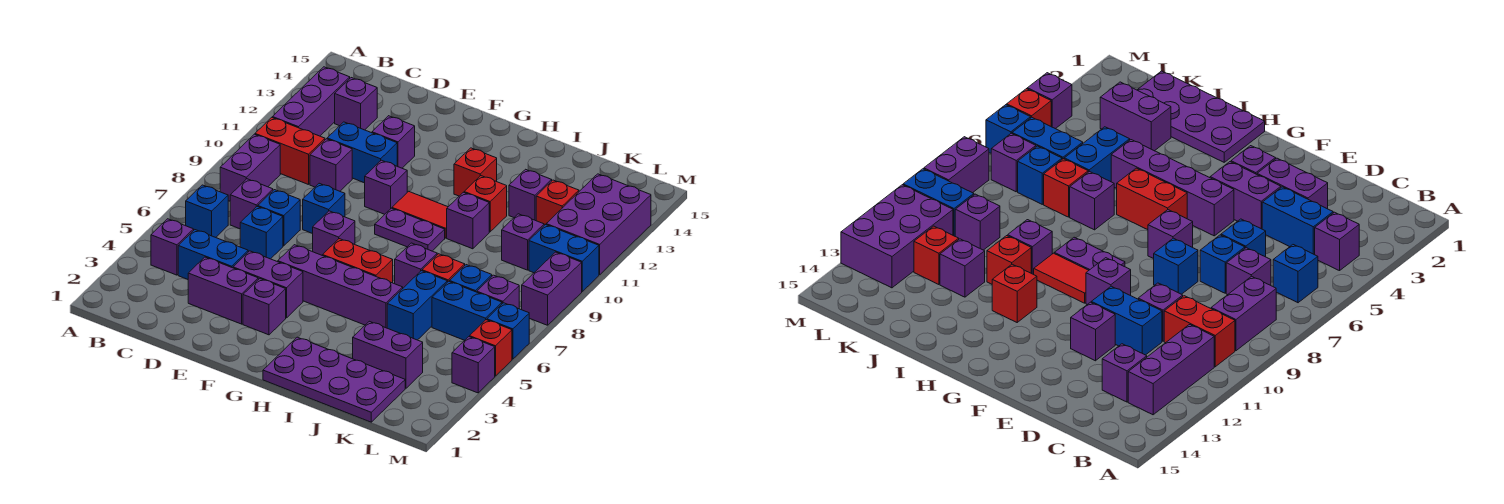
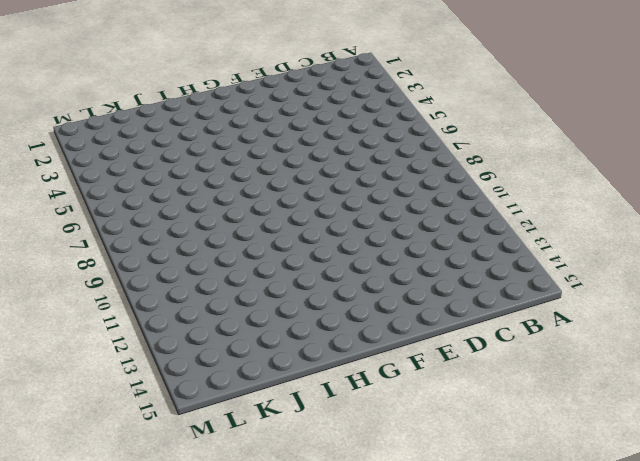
none -> purple brick B4 level 1
none -> blue brick B6 level 1
none -> purple brick B8:B9 level 1
none -> red brick B10:C10 level 1

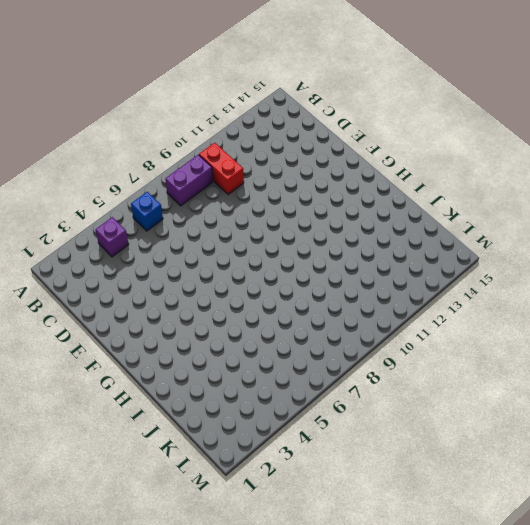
none -> purple brick B11:B13 level 1
none -> blue brick C4:D4 level 1
none -> purple brick C7 level 1
none -> purple brick C13 level 1

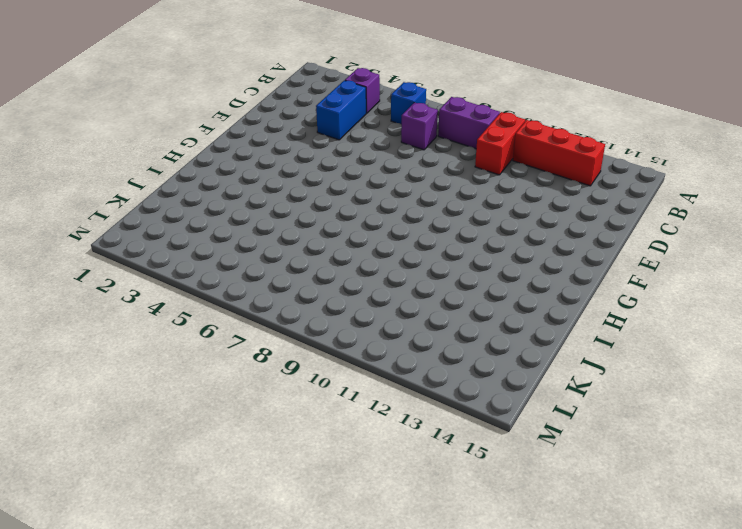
red brick B11:B13 level 1 -> purple brick B11:B13 level 1
none -> purple brick C13 level 1
none -> purple brick D3:E3 level 1
none -> blue brick D6 level 1
none -> blue brick D7 level 1

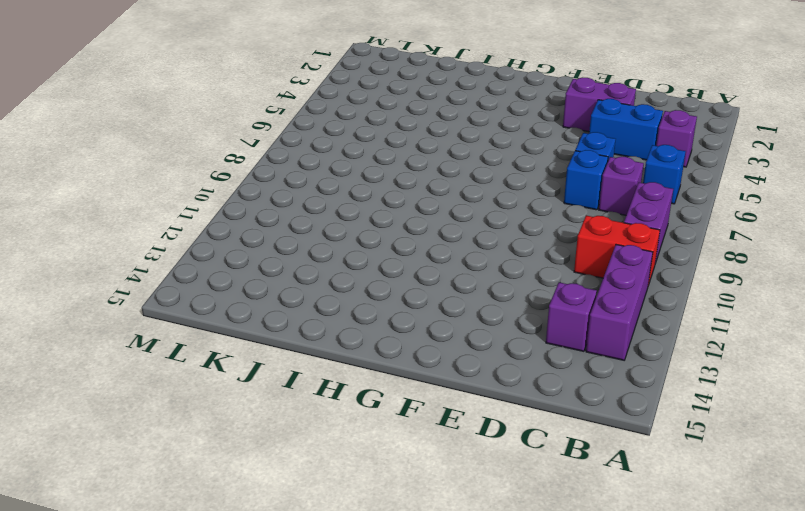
none -> purple brick D10 level 1
none -> blue brick D11:E11 level 1
none -> purple brick E4:F4 level 1
none -> blue brick E8 level 1

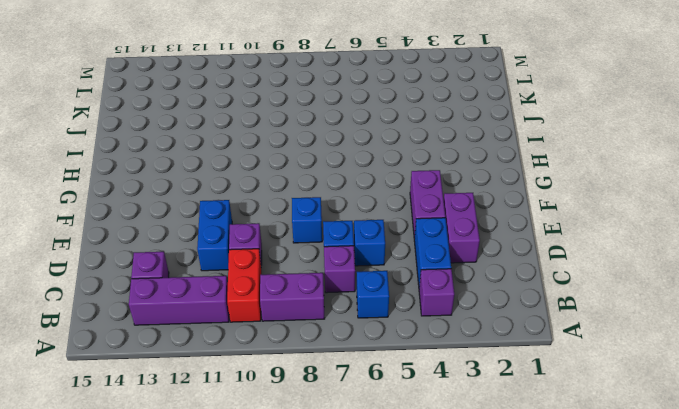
none -> purple brick E12 level 1
none -> purple brick F3 level 1
none -> purple brick F5:I5 level 1
none -> purple brick F7 level 1

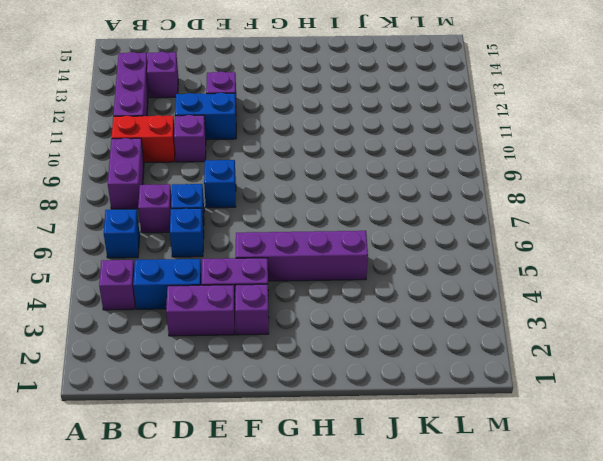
none -> purple brick F7 level 1
none -> purple brick F10 level 1
none -> red brick G6:H6 level 1
none -> purple plate G9:H9 level 1

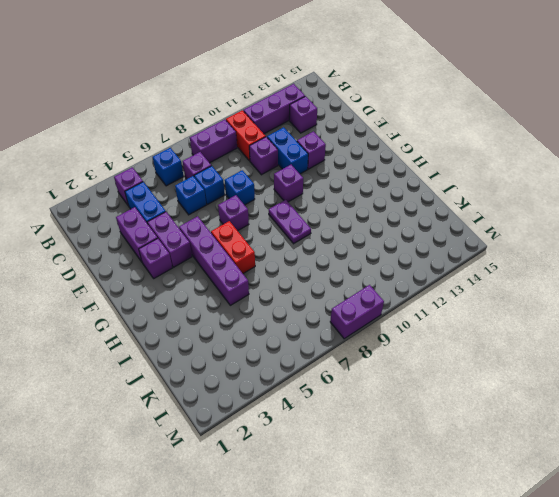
none -> red tile G10:H10 level 1
none -> purple plate H1:K2 level 1
none -> red brick H12 level 1
none -> purple brick I7 level 1

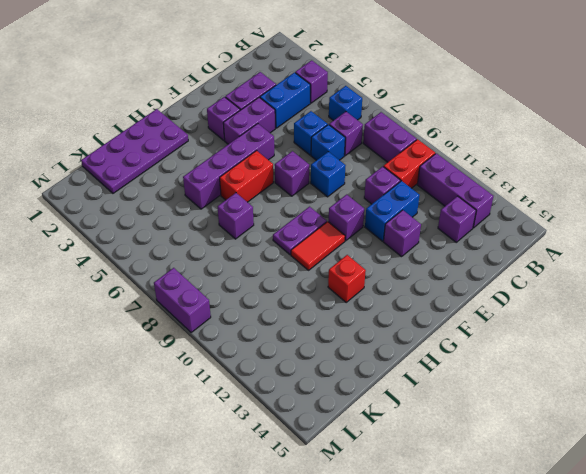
none -> purple brick I10 level 1
none -> red brick I11 level 1
none -> purple brick J3:K3 level 1
none -> blue brick J5:J6 level 1

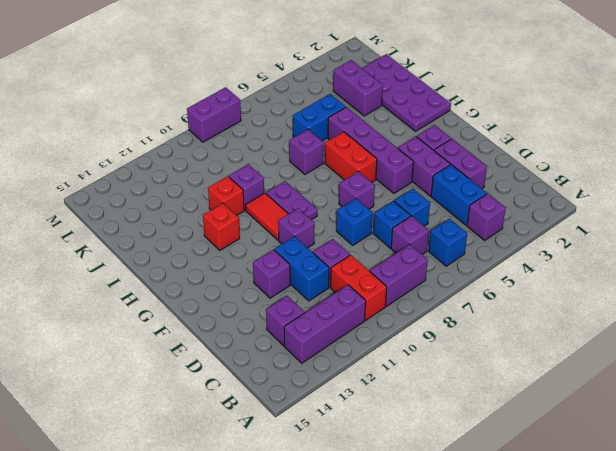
none -> red brick J7 level 1
none -> purple brick J12 level 1
none -> blue brick K6:L6 level 1
none -> blue brick K7 level 1

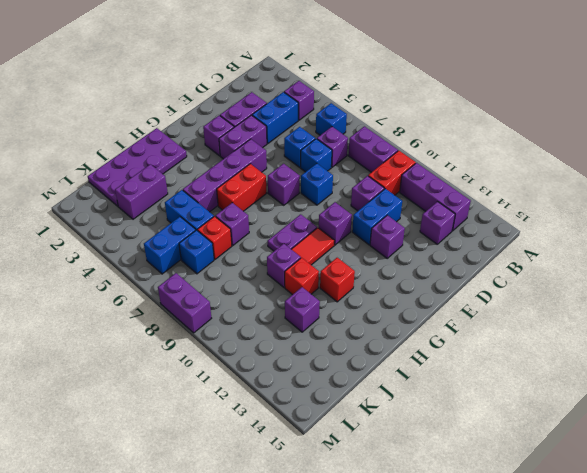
none -> purple brick K10 level 1
none -> red brick K12 level 1
none -> purple brick L7 level 1
none -> blue brick L10:M10 level 1

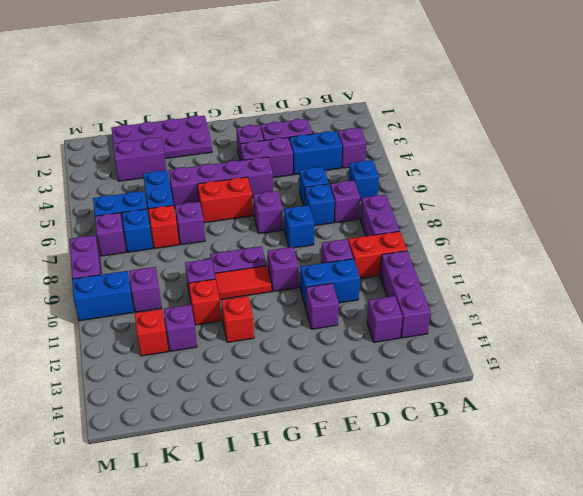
none -> purple brick L11:M13 level 1
none -> purple brick M4 level 1
none -> red brick M5 level 1
none -> blue brick M6 level 1

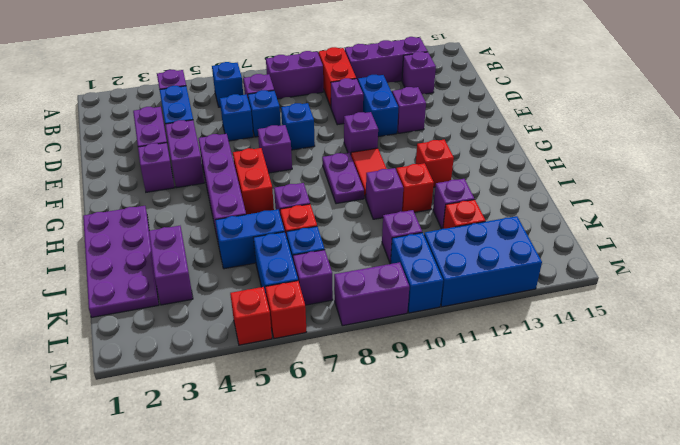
blue brick L11:M13 level 1 -> purple brick L11:M13 level 1
red brick M6 level 1 -> blue brick M6 level 1
none -> purple brick M4 level 1

